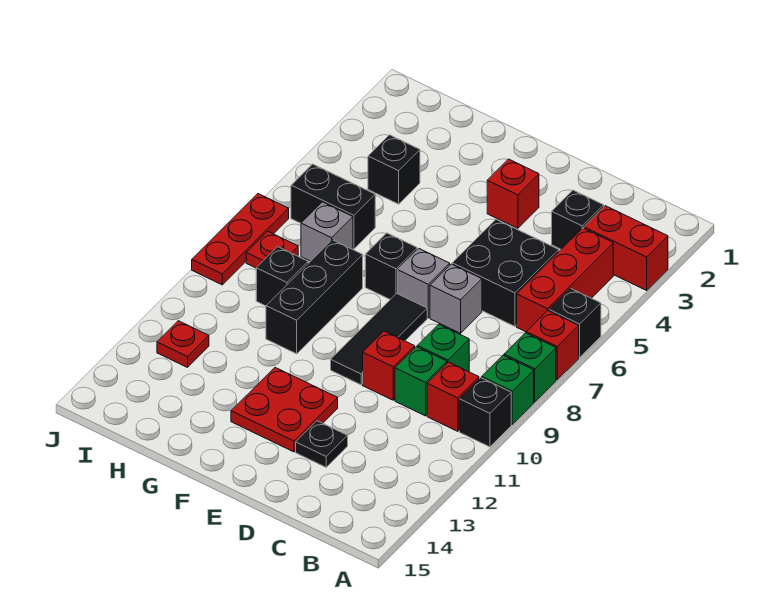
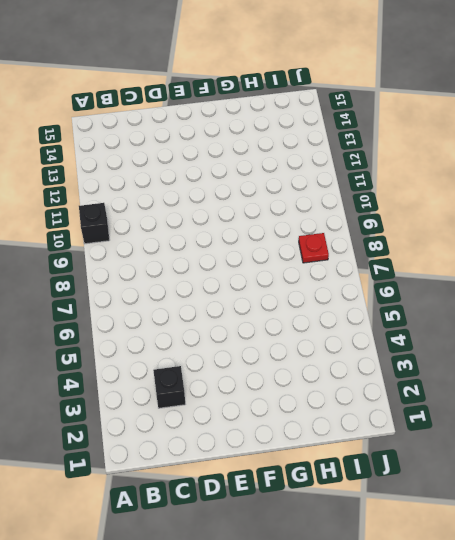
none -> red brick A3:B3 level 1
none -> black brick A6 level 1
none -> red brick A7 level 1

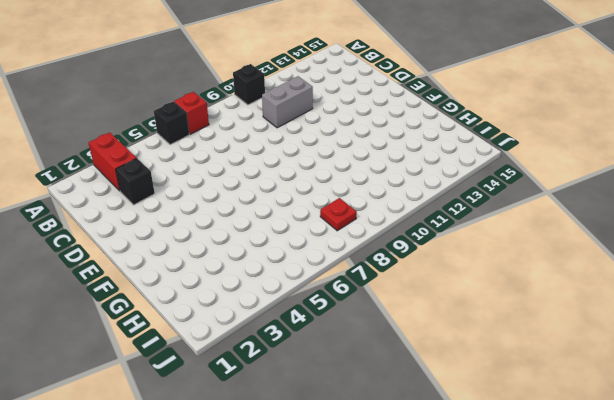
grey brick C10:C11 level 1 -> green brick C10 level 1
none -> green brick A8 level 1
none -> green brick A9 level 1
none -> red brick B4:B6 level 1

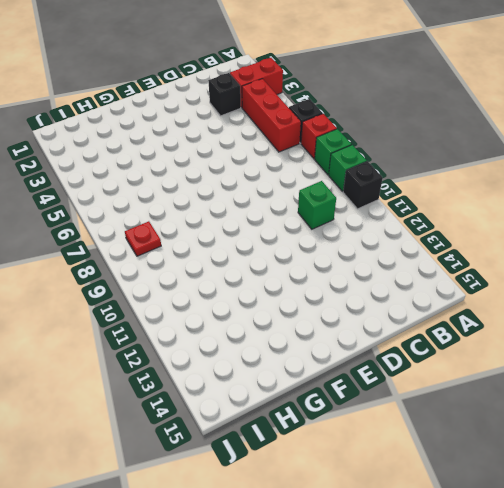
none -> red brick B10 level 1
none -> black brick C5:D6 level 1
none -> green brick C9 level 1

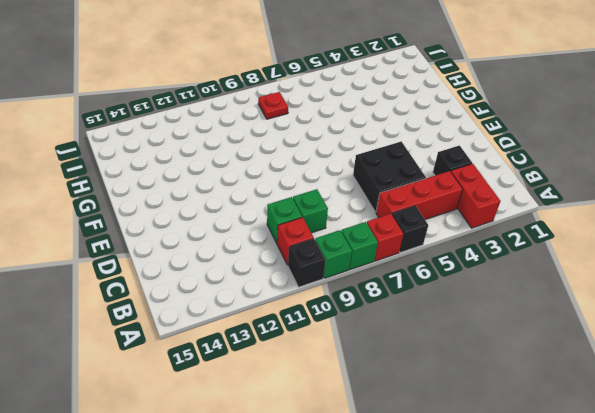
none -> grey brick D7 level 1
none -> red brick D10 level 1
none -> black plate D13 level 1

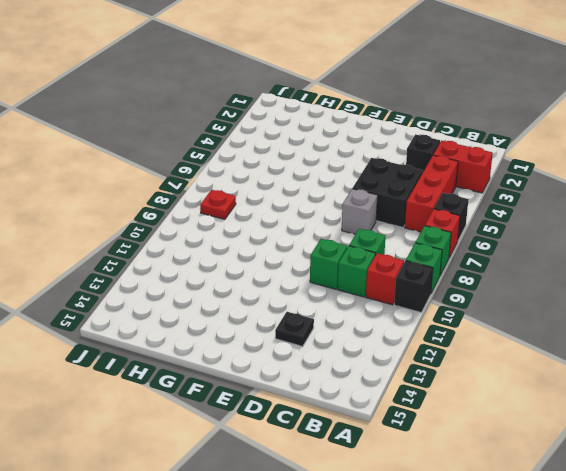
green brick D10 level 1 -> red brick D10 level 1
none -> red brick E3 level 1
none -> grey brick E7 level 1
none -> black tile E8:E10 level 1

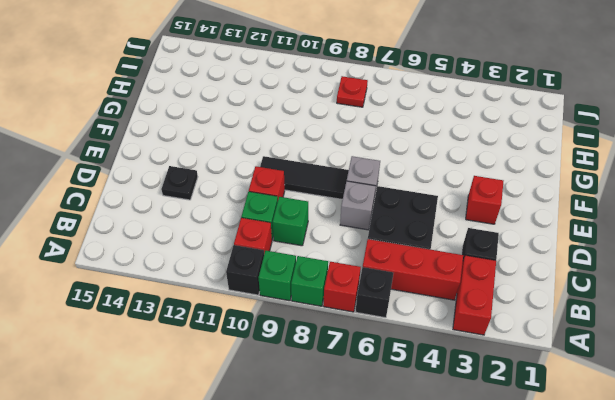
none -> red plate E12:F13 level 1
none -> black brick F7 level 1
none -> black brick G8:G10 level 1

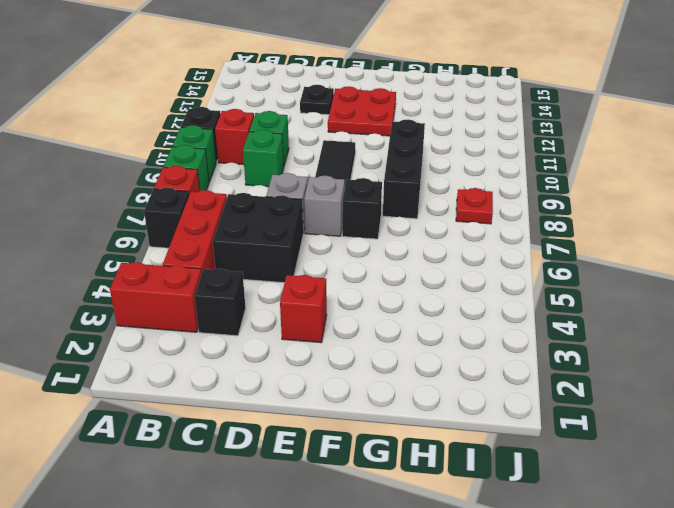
none -> red brick D10 level 1
none -> black brick H4 level 1
none -> black brick H6:I6 level 1

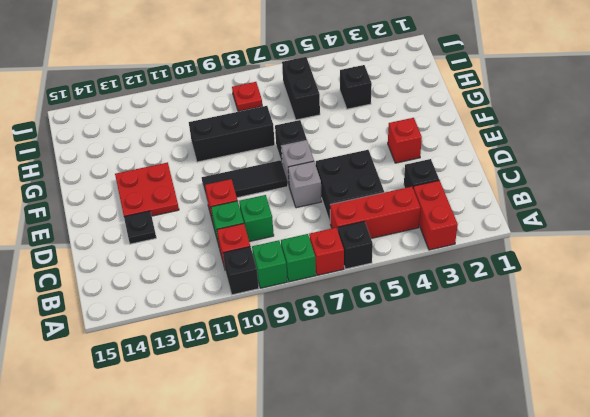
none -> grey brick H7 level 1
none -> black brick H9 level 1
none -> red plate I12 level 1

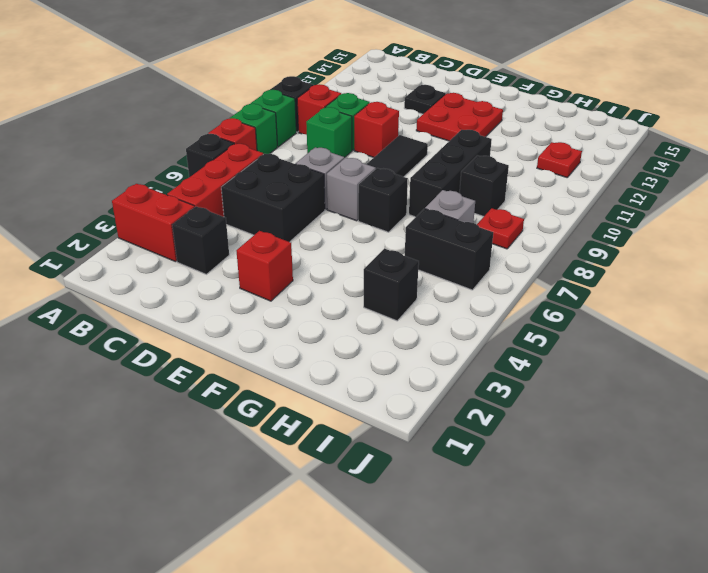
none -> red plate J7:J9 level 1

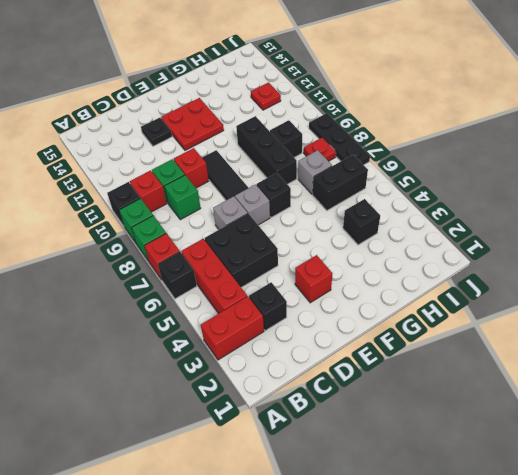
black plate J7:J9 level 1 -> red plate J7:J9 level 1

